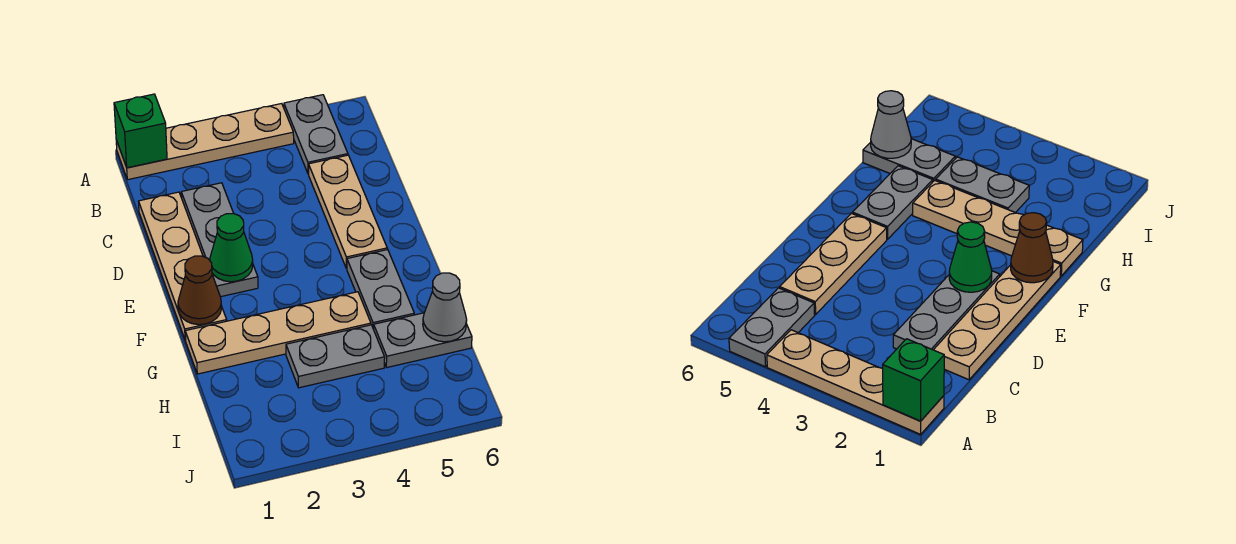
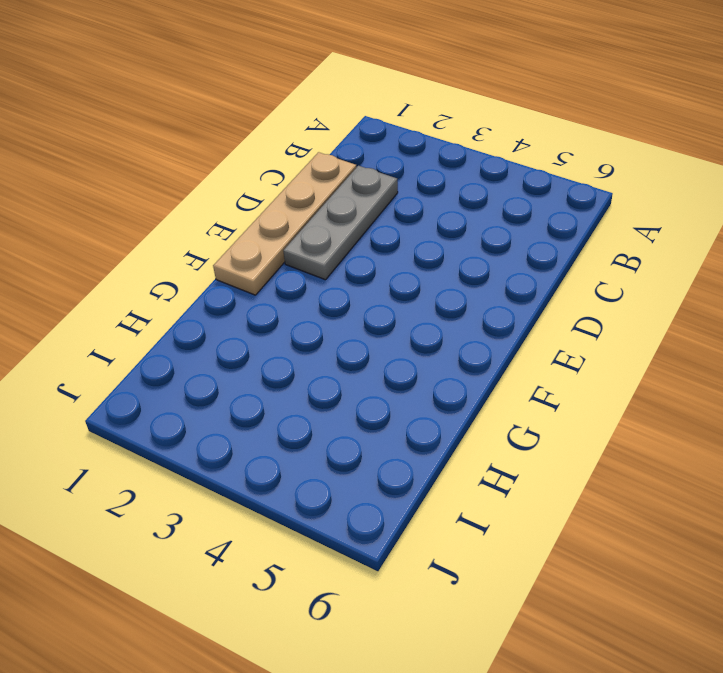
none -> tan plate A1:A4 level 1
none -> grey plate A5:B5 level 1
none -> tan plate C5:E5 level 1

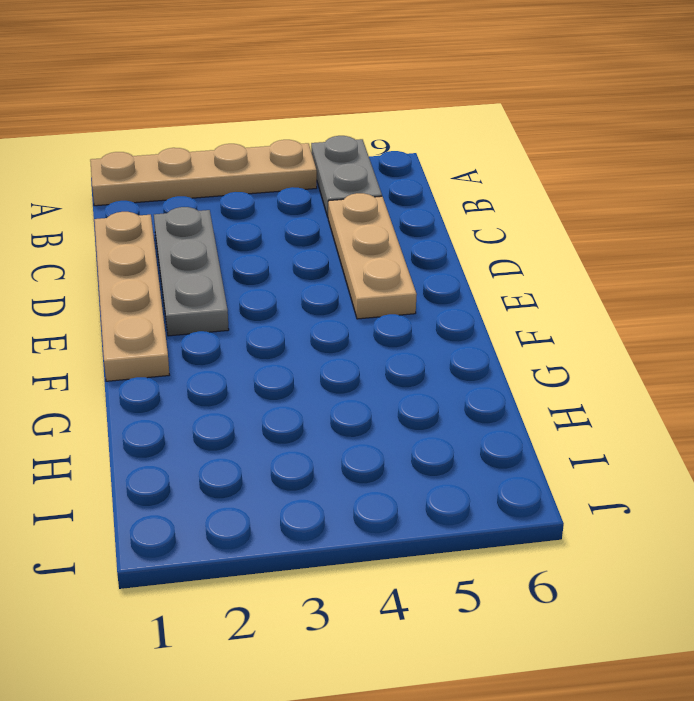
none -> grey plate F5:G5 level 1
none -> tan plate G1:G4 level 1
none -> grey plate H3:H4 level 1

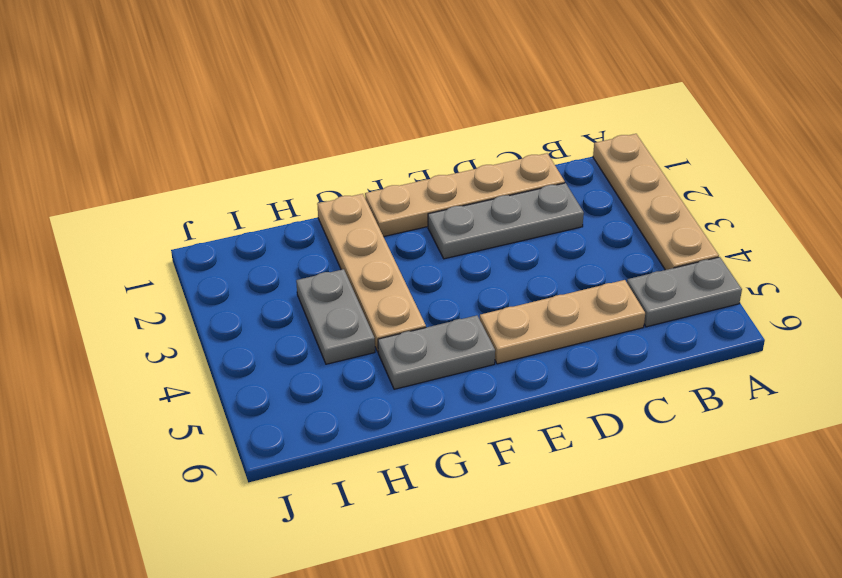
none -> grey plate H5:H6 level 1
none -> green brick A1 level 2
none -> green cone E2 level 2

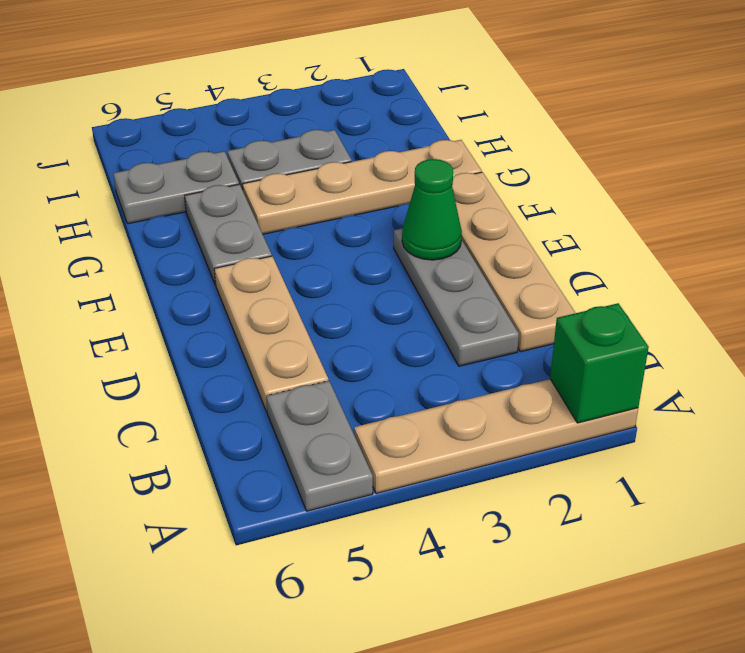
none -> brown cone F1 level 2
none -> grey cone H6 level 2

